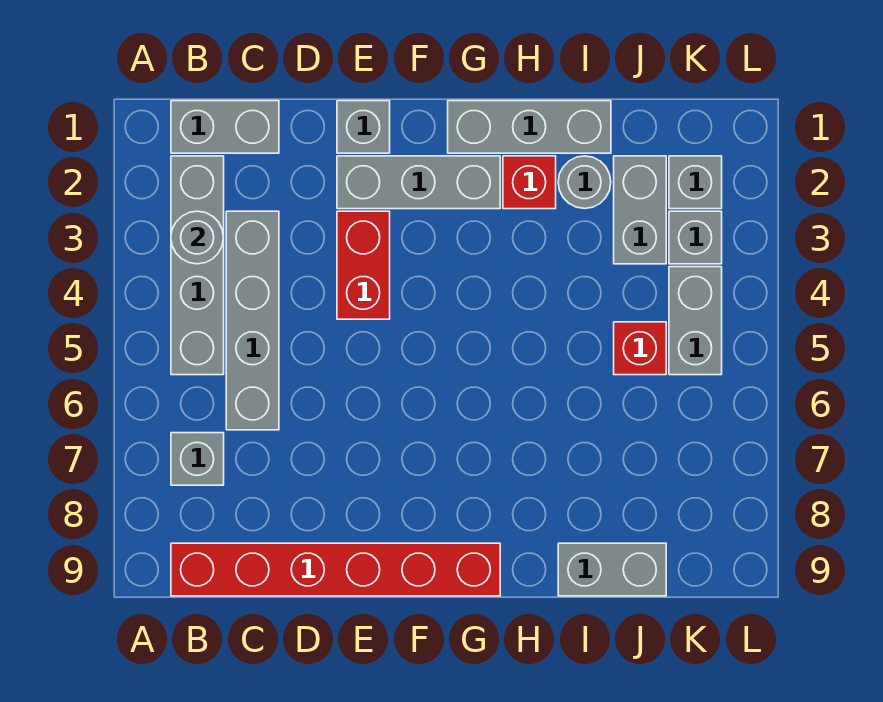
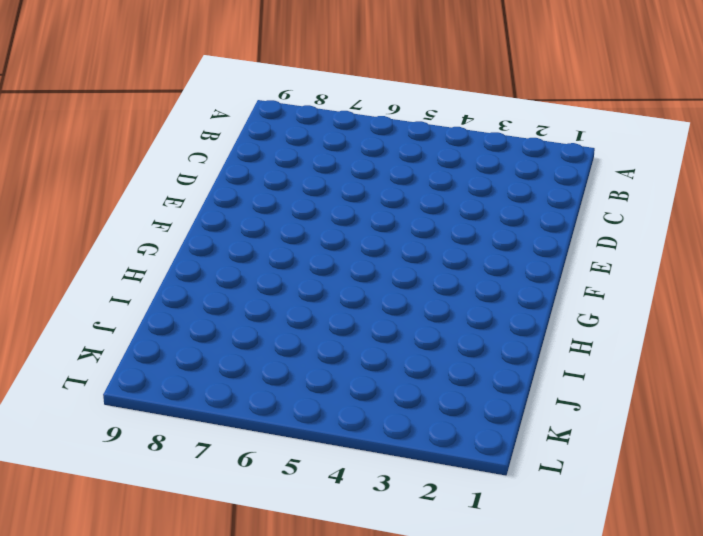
none -> grey brick B1:C1 level 1
none -> grey brick B2:B5 level 1
none -> grey brick B7 level 1

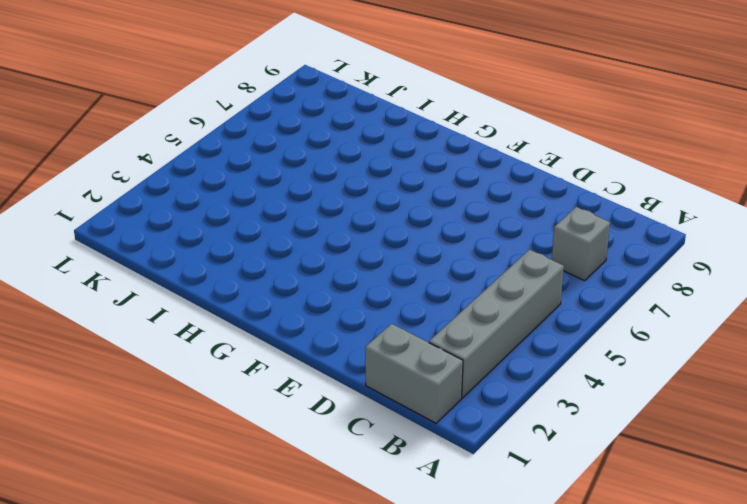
none -> red brick B9:G9 level 1
none -> grey brick C3:C6 level 1
none -> grey brick E1 level 1

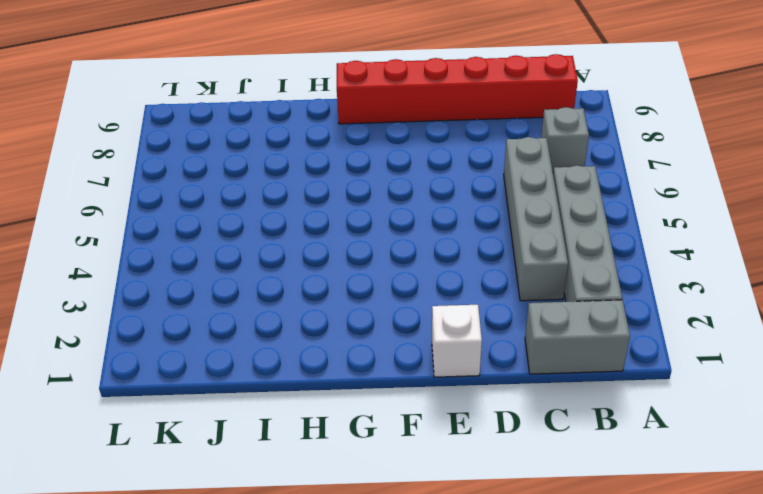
white brick E1 level 1 -> grey brick E1 level 1
none -> grey brick E2:G2 level 1
none -> red brick E3:E4 level 1
none -> grey brick G1:I1 level 1

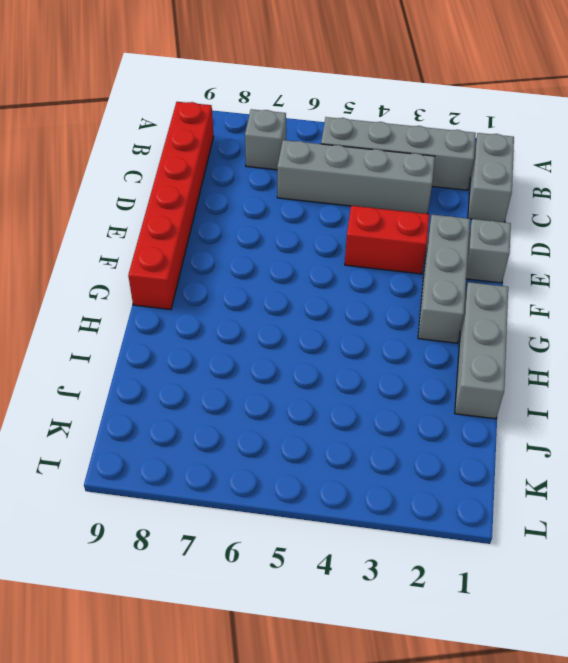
none -> red brick H2 level 1
none -> grey round brick I2 level 1
none -> grey brick I9:J9 level 1

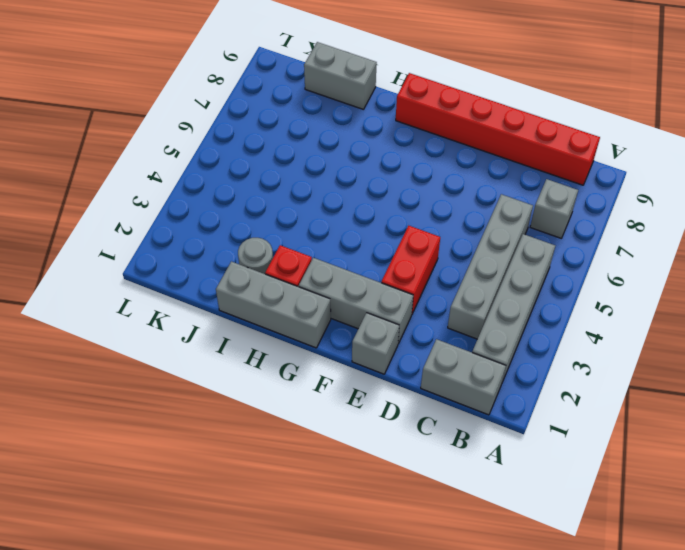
none -> grey brick J2:J3 level 1
none -> red brick J5 level 1
none -> grey brick K2 level 1

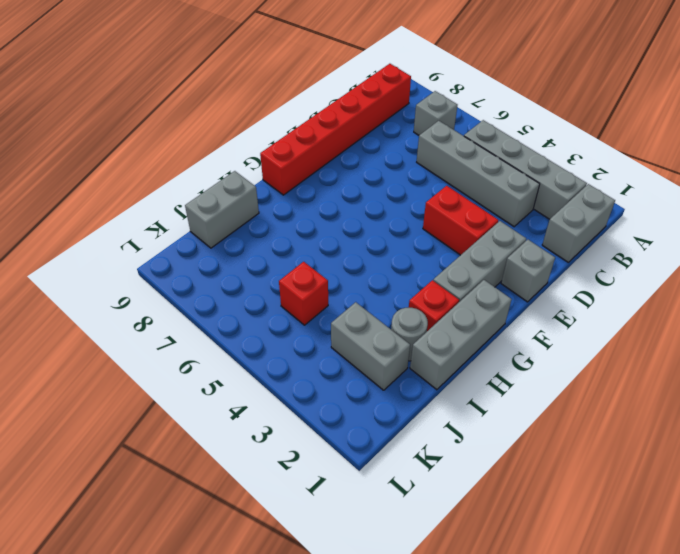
none -> grey brick K2 level 1
none -> grey brick K3 level 1
none -> grey brick K4:K5 level 1

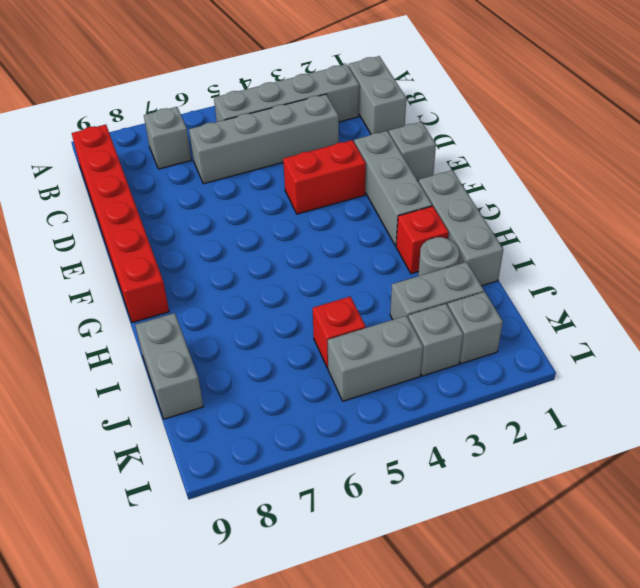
none -> grey round brick B3 level 2

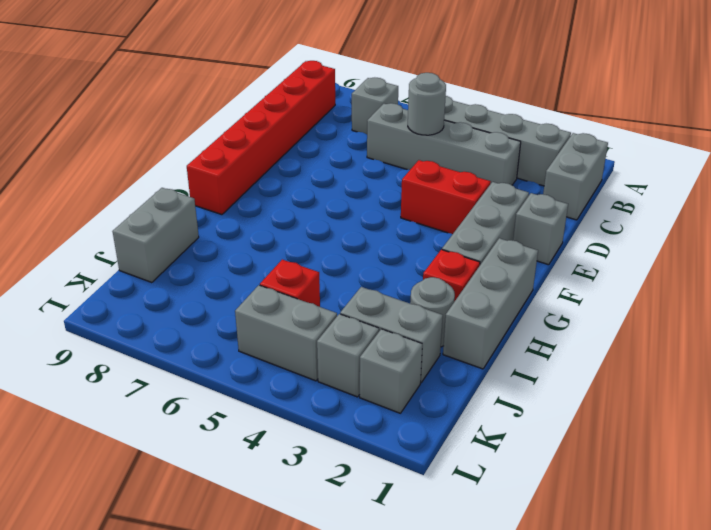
grey round brick C5 level 2 -> grey round brick B3 level 2

